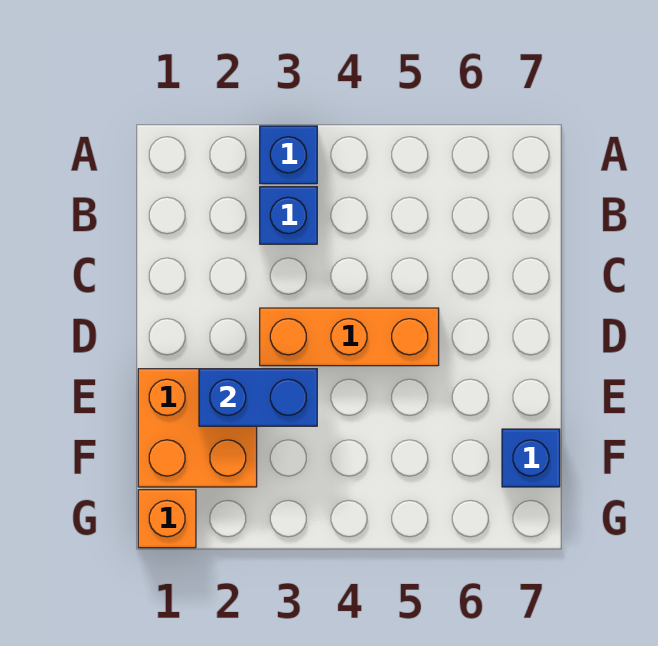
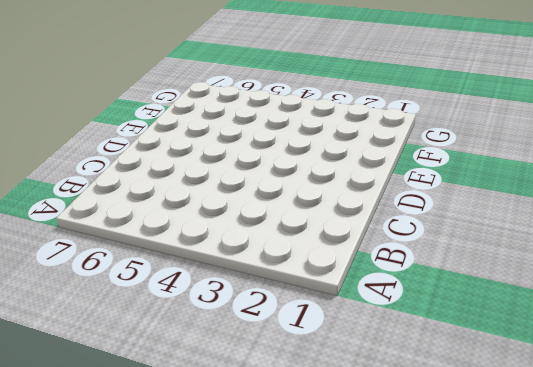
none -> blue brick A3 level 1
none -> blue brick B3 level 1

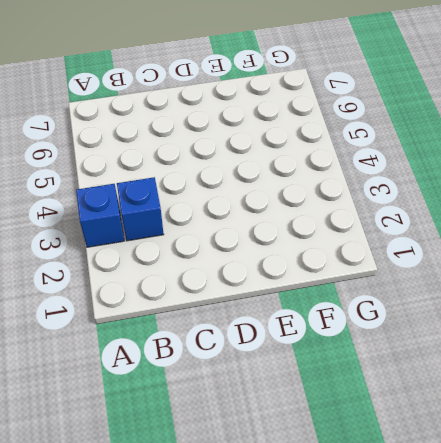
none -> orange brick D3:D5 level 1
none -> orange brick E1:F2 level 1

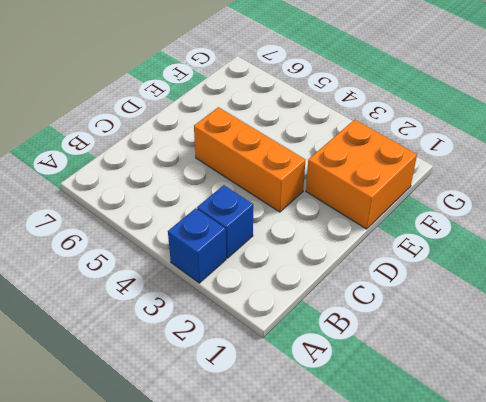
none -> blue brick F7 level 1
none -> orange brick G1 level 1

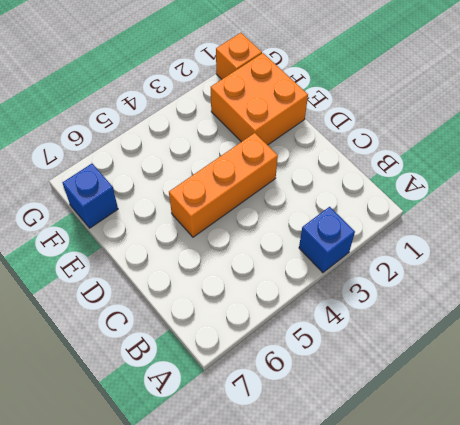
none -> blue brick B3 level 1
none -> blue brick E2:E3 level 2

